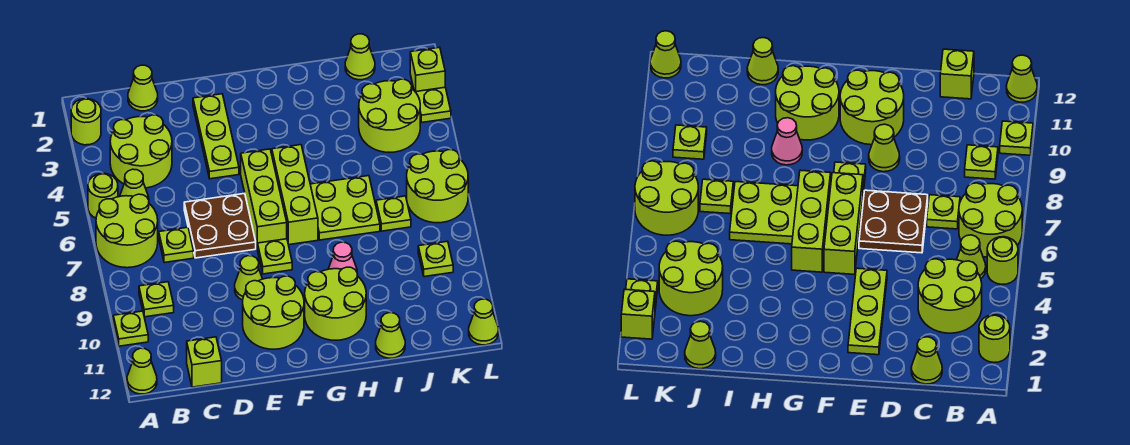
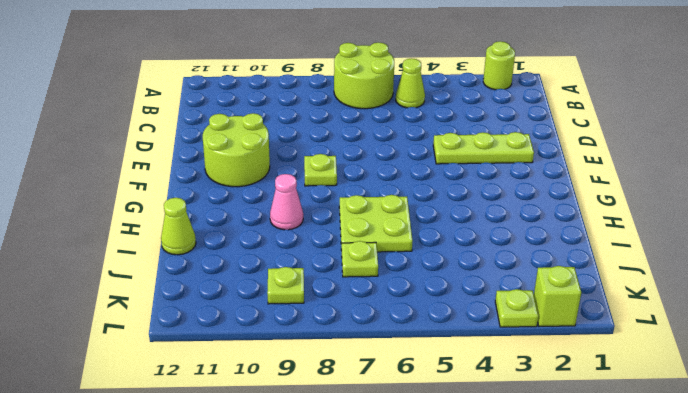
none -> lime round brick A5 level 1
none -> lime plate A10 level 1
none -> lime cone A12 level 1
none -> lime round brick B3:C4 level 1

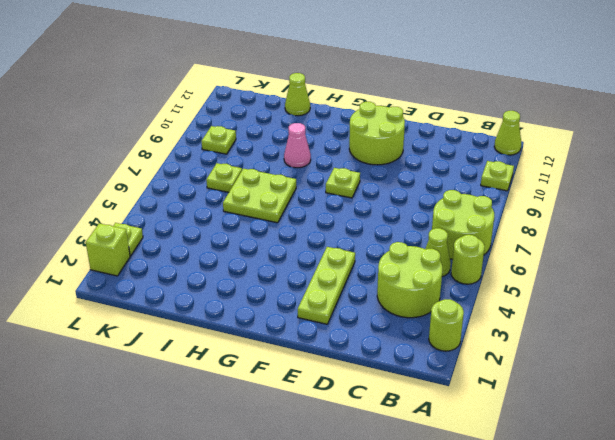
none -> lime plate B9 level 1
none -> lime cone C1 level 1
none -> lime plate C7 level 1
none -> lime brick C12 level 1

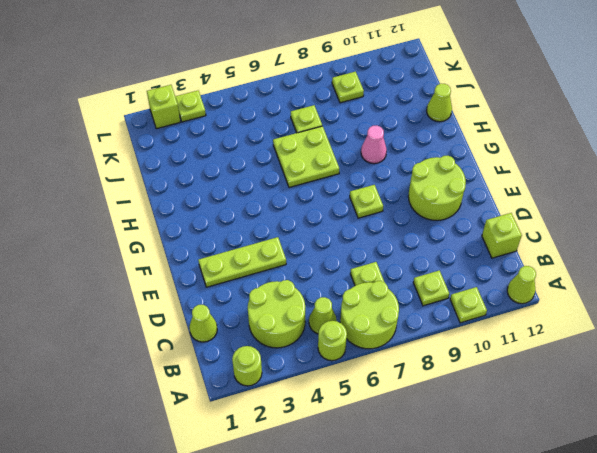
none -> brown plate D6:E7 level 1
none -> lime cone E9 level 1
none -> lime brick F5:F7 level 1
none -> lime brick G5:G7 level 1

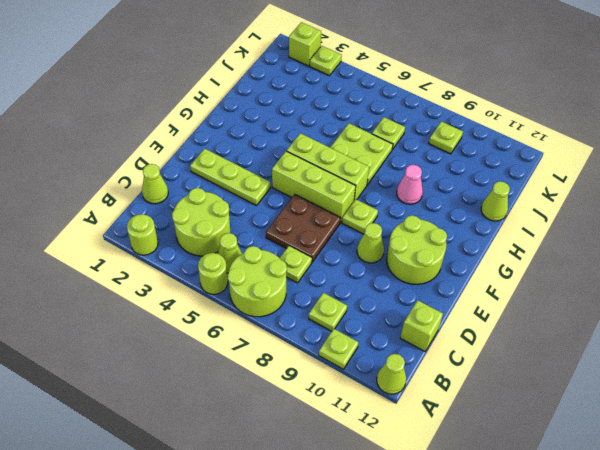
none -> lime round brick G10:H11 level 1
none -> lime cone J1 level 1
none -> lime round brick J3:K4 level 1
none -> lime round brick K6:L7 level 1

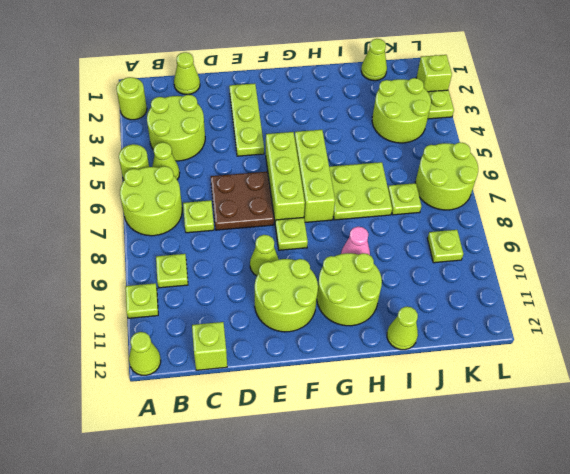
none -> lime cone L12 level 1

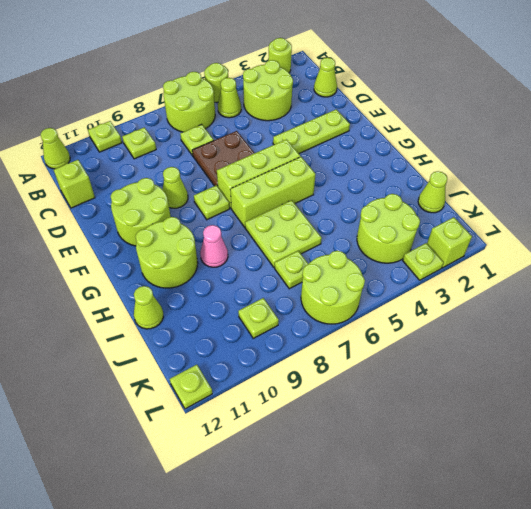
lime plate L12 level 1 -> lime cone L12 level 1

